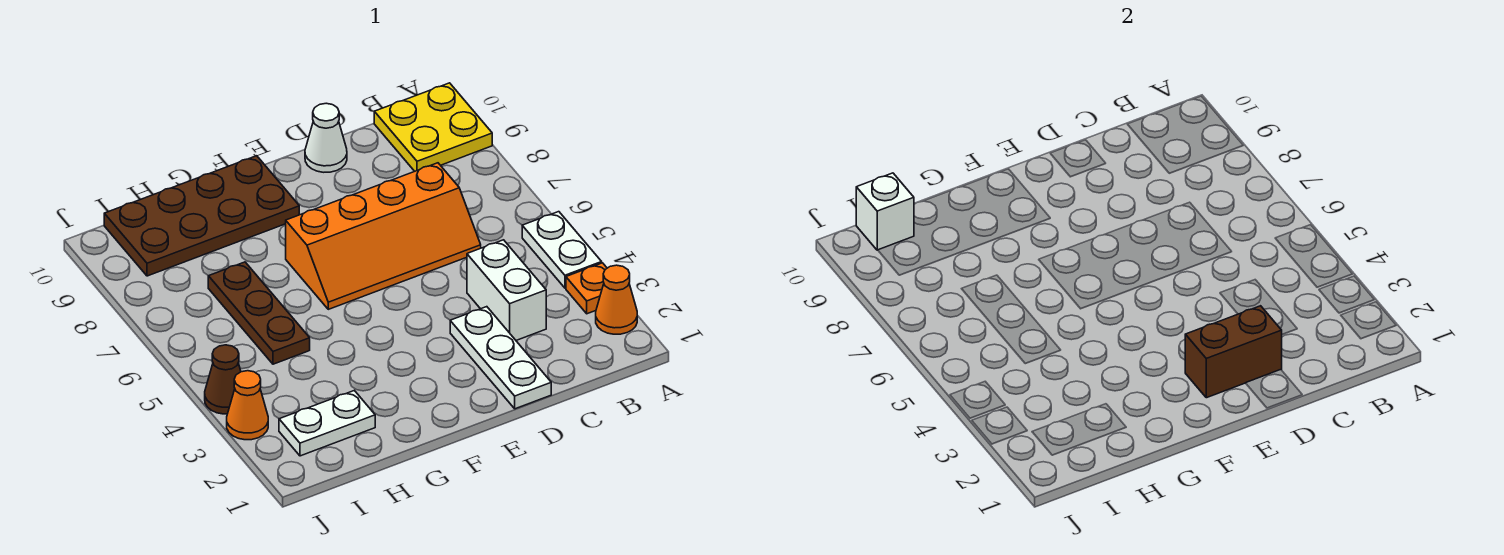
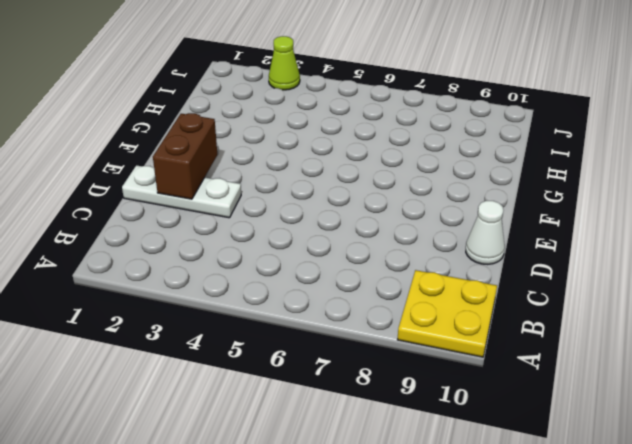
lime cone J3 level 1 -> orange cone J3 level 1
none -> orange cone A2 level 1
none -> orange plate A3 level 1
none -> white plate A4:A5 level 1

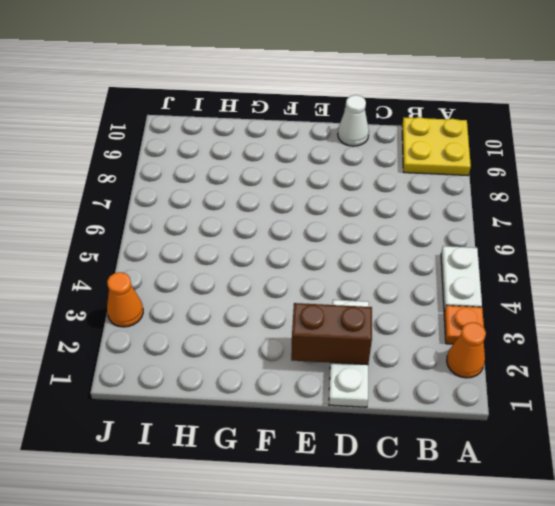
none -> white brick C3:C4 level 1
none -> orange slope C6:F7 level 1 top 7
none -> brown plate F9:I10 level 1

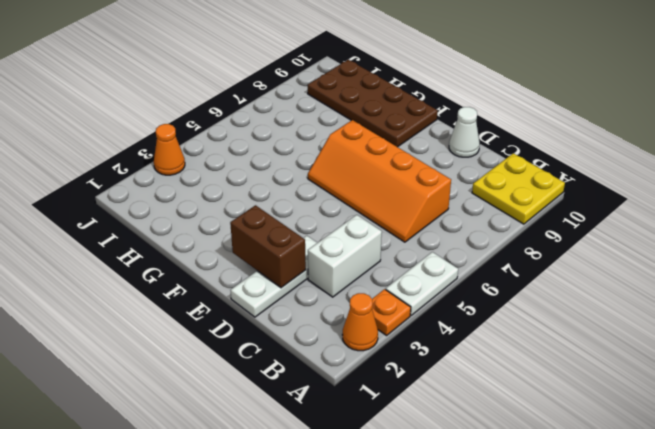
none -> white plate H2:I2 level 1
none -> brown plate H5:H7 level 1
none -> brown cone J4 level 1

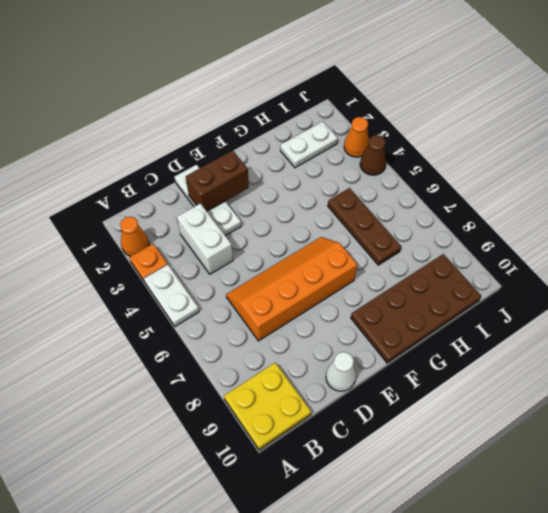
none -> white brick I10 level 2

